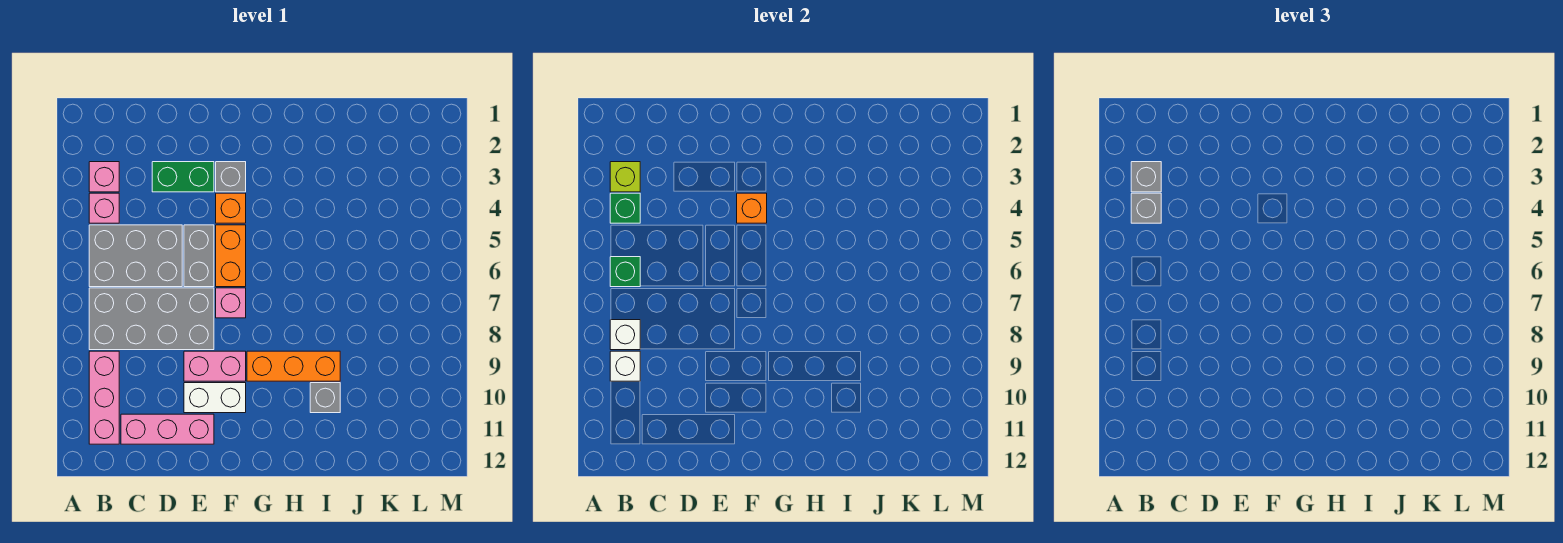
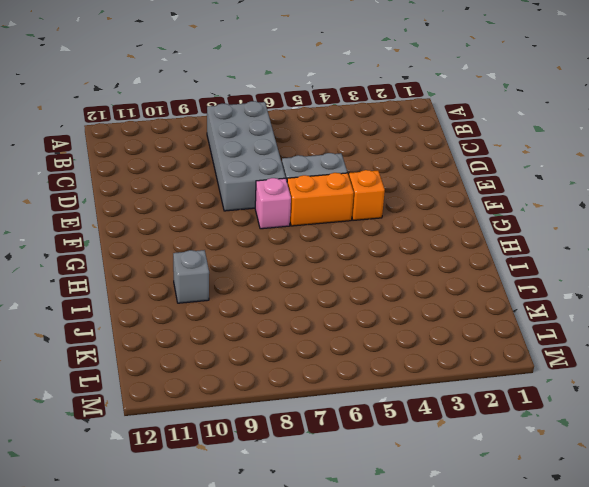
none -> pink brick B3 level 1
none -> pink brick B4 level 1
none -> grey brick B5:D6 level 1

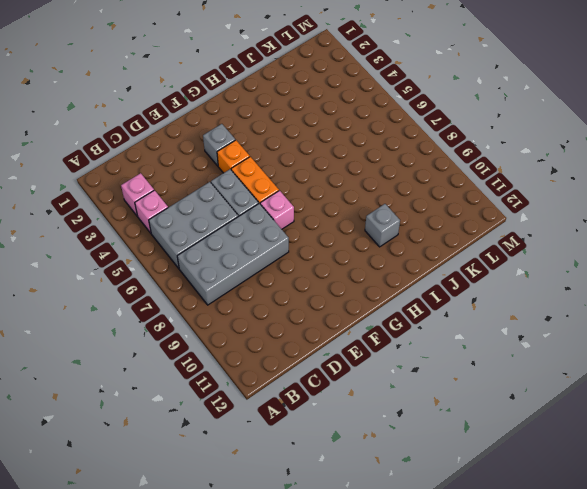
none -> pink brick B9:B11 level 1
none -> pink brick C11:E11 level 1
none -> green brick D3:E3 level 1

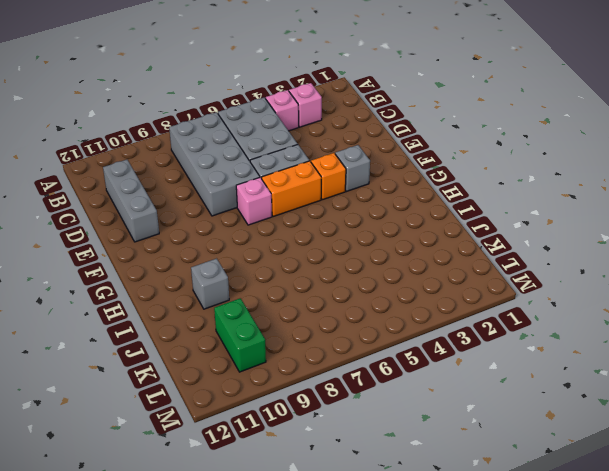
grey brick C11:E11 level 1 -> pink brick C11:E11 level 1
green brick K10:L10 level 1 -> green brick D3:E3 level 1
none -> pink brick B9:B11 level 1
none -> pink brick E9:F9 level 1
none -> white brick E10:F10 level 1

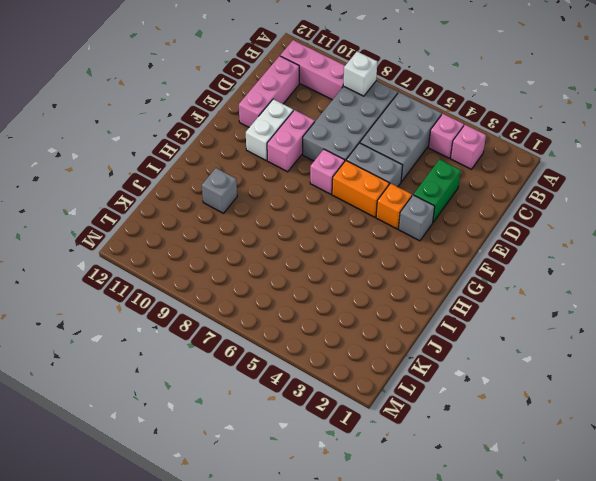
none -> orange brick G9:I9 level 1
none -> lime brick B3 level 2
none -> green brick B4 level 2

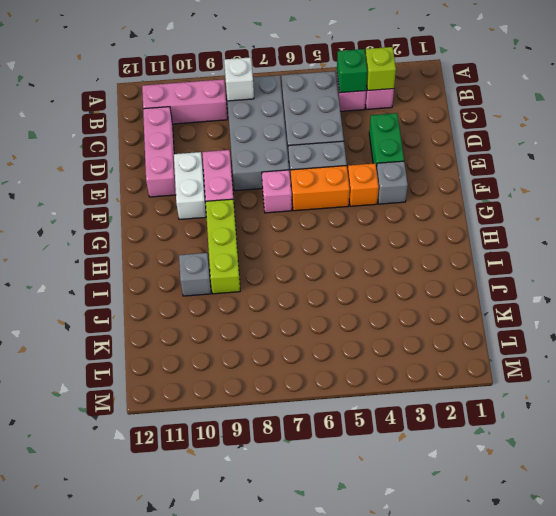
lime brick G9:I9 level 1 -> orange brick G9:I9 level 1
none -> green brick B6 level 2
none -> white brick B9 level 2
none -> orange brick F4 level 2

